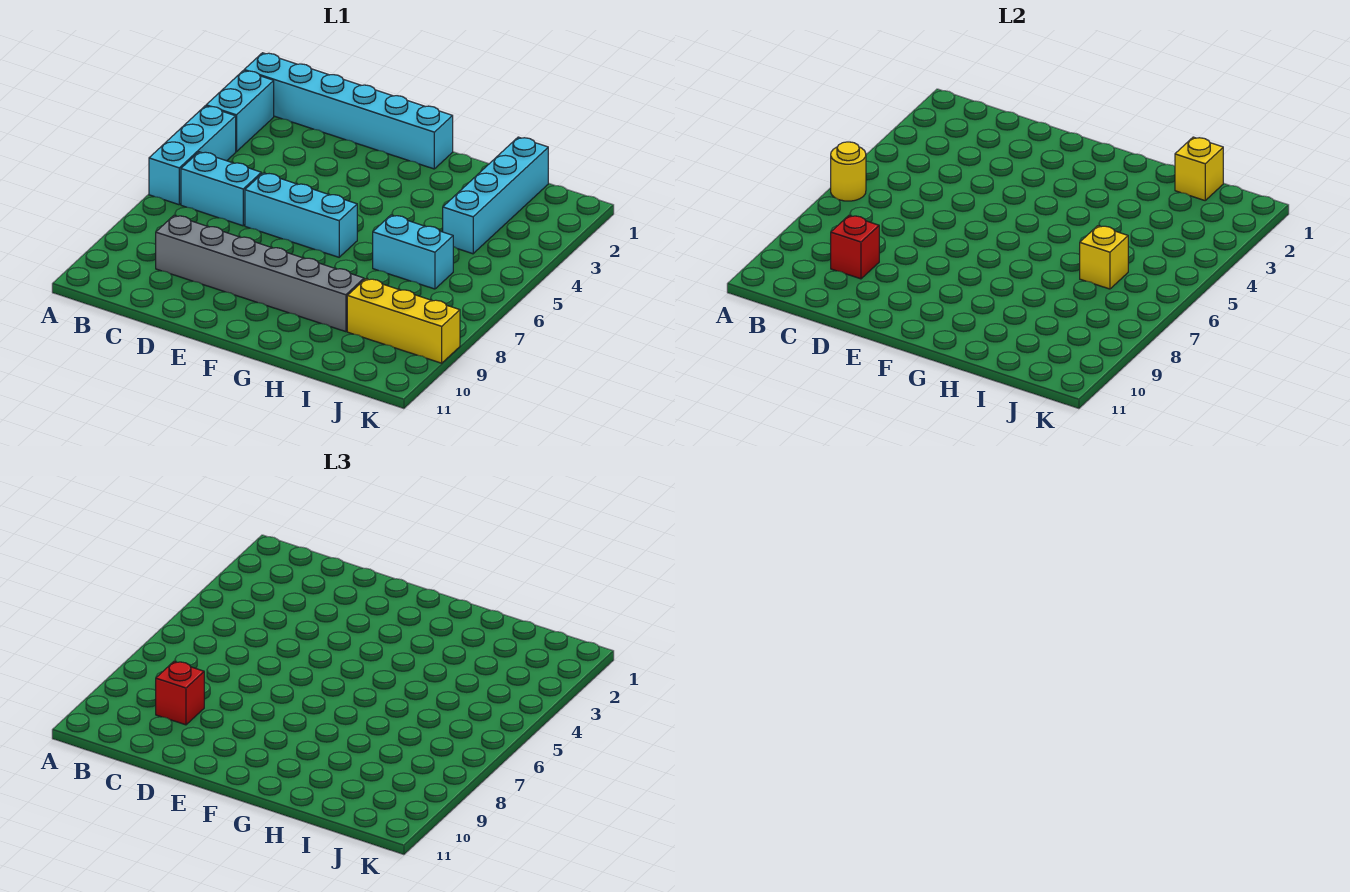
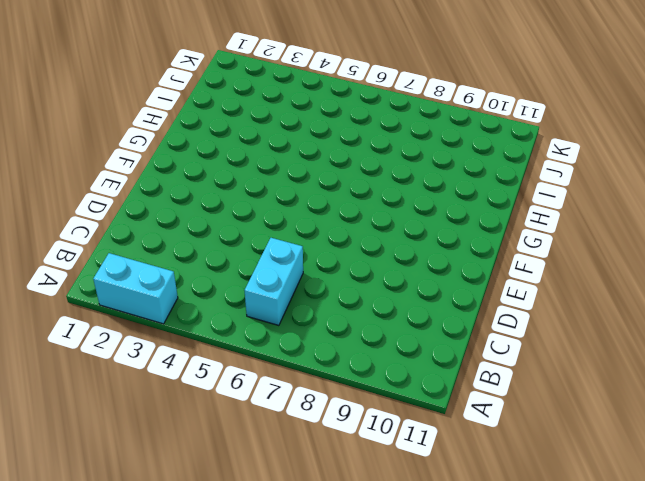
none -> cyan brick A1:F1 level 1
none -> cyan brick A4:A6 level 1
none -> grey brick C9:H9 level 1

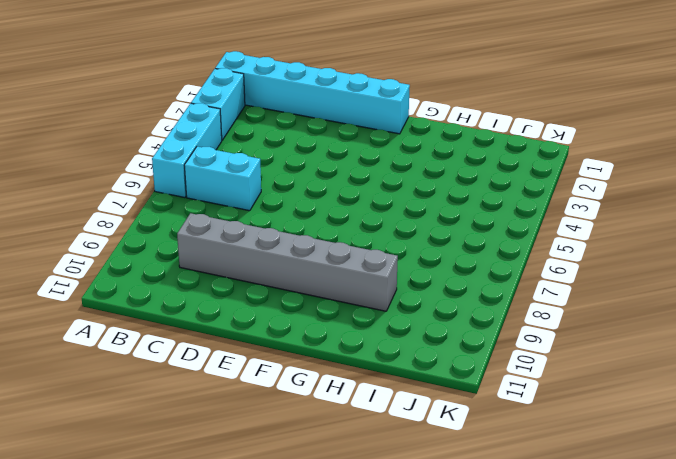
none -> cyan brick D6:F6 level 1
none -> cyan brick H6:I6 level 1
none -> cyan brick I1:I4 level 1

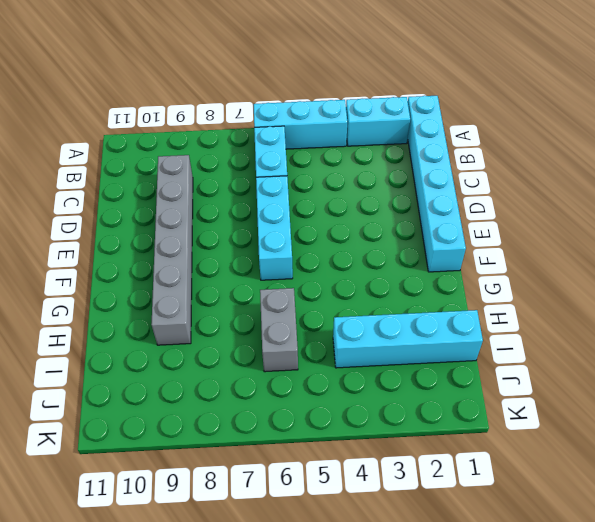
grey brick H6:I6 level 1 -> cyan brick H6:I6 level 1
none -> yellow brick I9:K9 level 1
none -> yellow round brick A6 level 2
none -> red brick C9 level 2

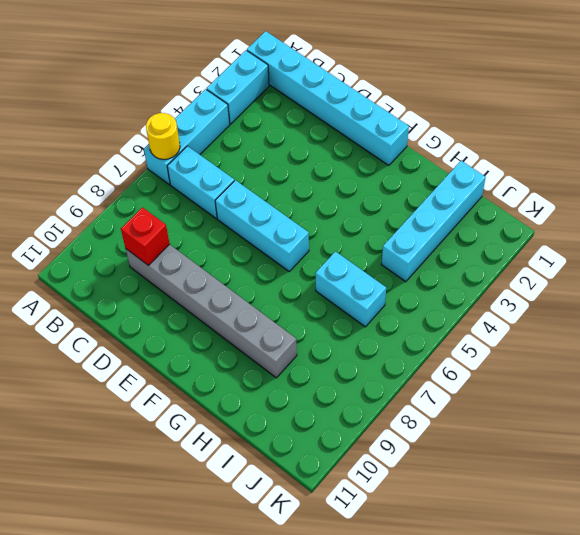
none -> yellow brick I9:K9 level 1
none -> yellow brick I1 level 2
none -> yellow brick I6 level 2

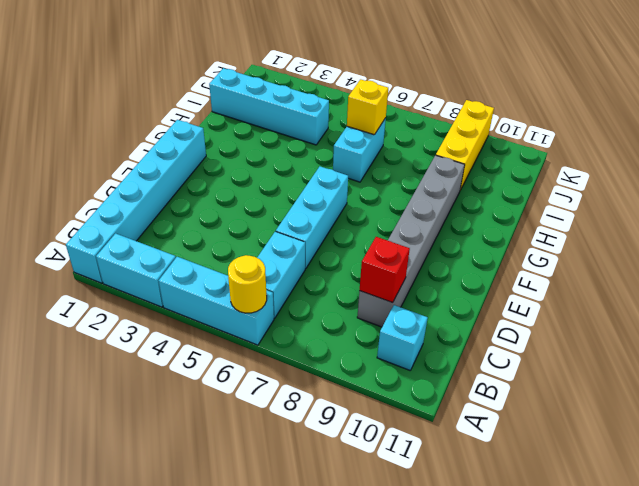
cyan brick B10 level 1 -> none
none -> yellow brick I1 level 2
none -> red brick C9 level 3

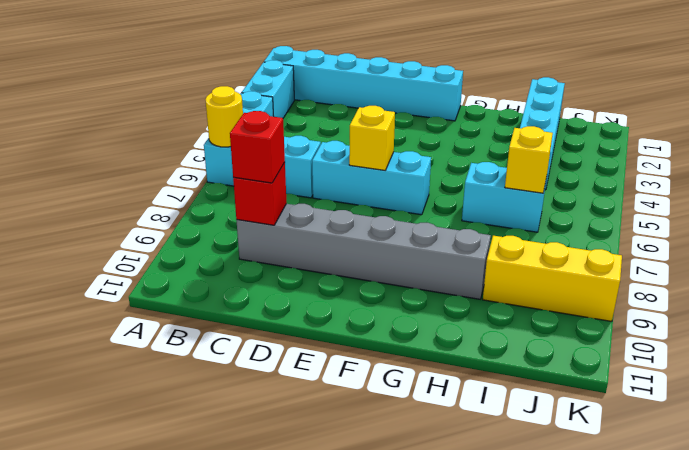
yellow brick E6 level 2 -> yellow brick I1 level 2

